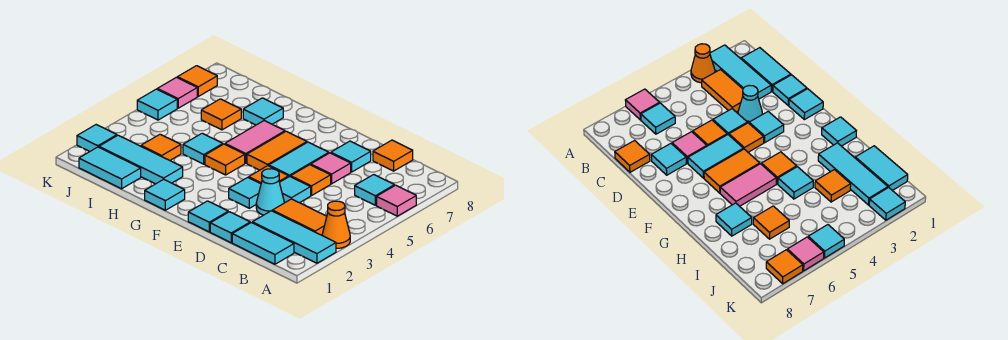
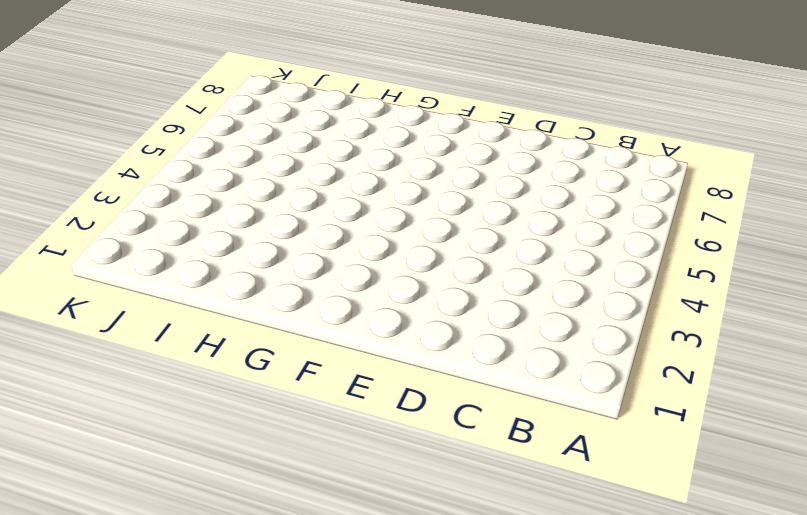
none -> cyan tile A2:C2 level 1
none -> orange cone A3 level 1
none -> pink tile A6 level 1
none -> cyan tile B1:C1 level 1

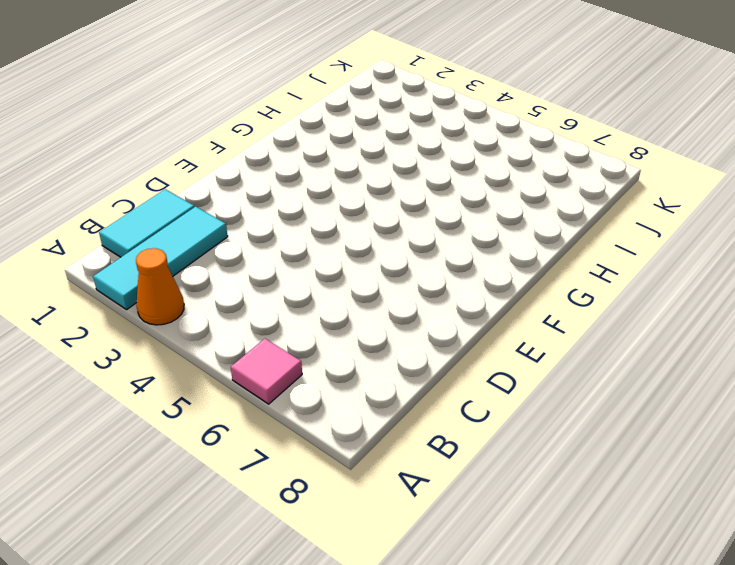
none -> orange tile B3:C3 level 1
none -> cyan tile B6 level 1
none -> orange tile C8 level 1
none -> cyan tile D1 level 1

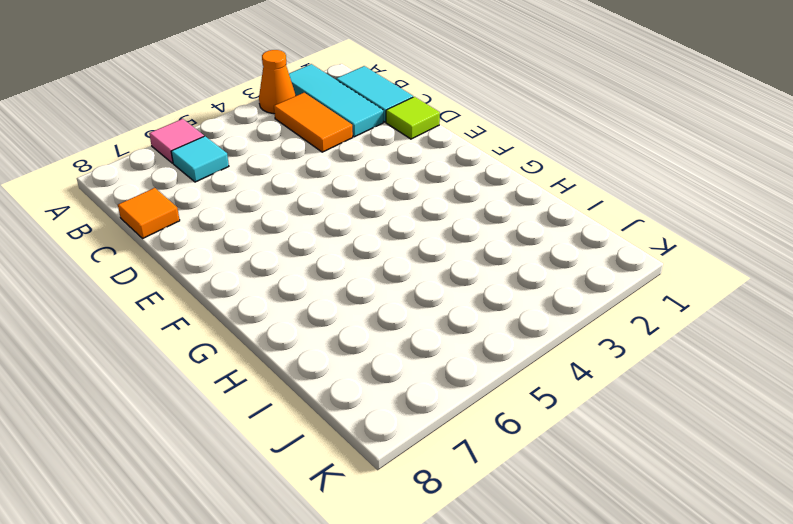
lime tile D1 level 1 -> cyan tile D1 level 1
none -> cyan cone D3 level 1
none -> cyan tile D4 level 1
none -> orange tile D5 level 1
none -> pink tile D6 level 1

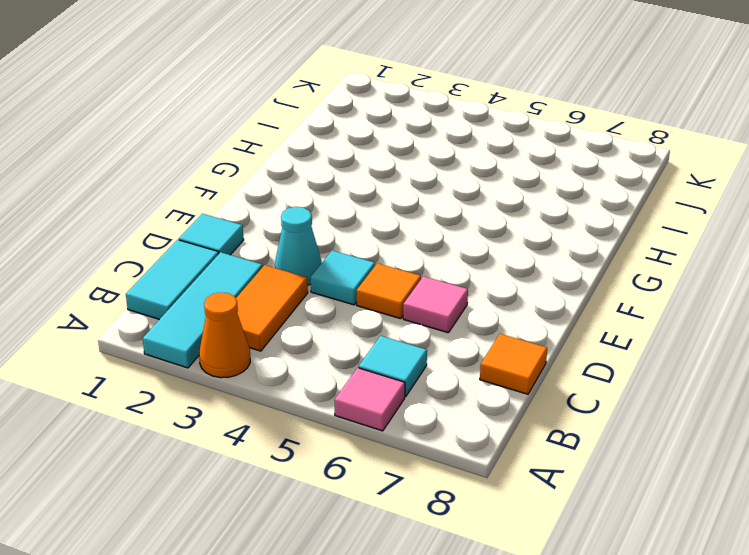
none -> cyan tile D7 level 1
none -> cyan tile E1 level 1
none -> cyan tile E3 level 1
none -> orange tile E4 level 1

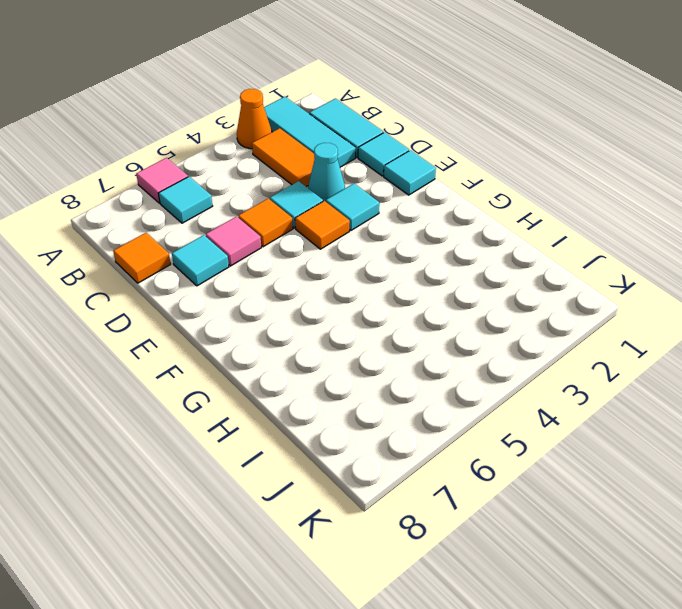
none -> cyan tile E5:E6 level 1
none -> orange tile F5:F6 level 1
none -> cyan tile G1 level 1
none -> orange tile G4 level 1

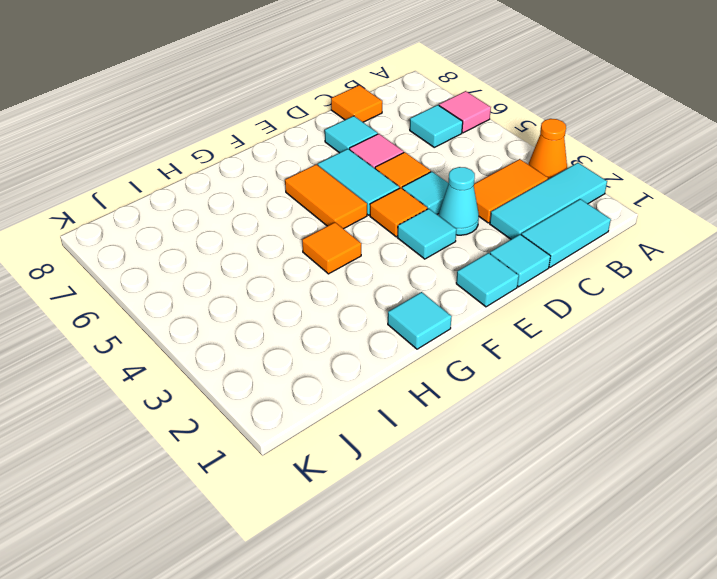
none -> pink tile G5:G6 level 1
none -> cyan tile H2:J2 level 1
none -> cyan tile H4 level 1
none -> cyan tile H7 level 1

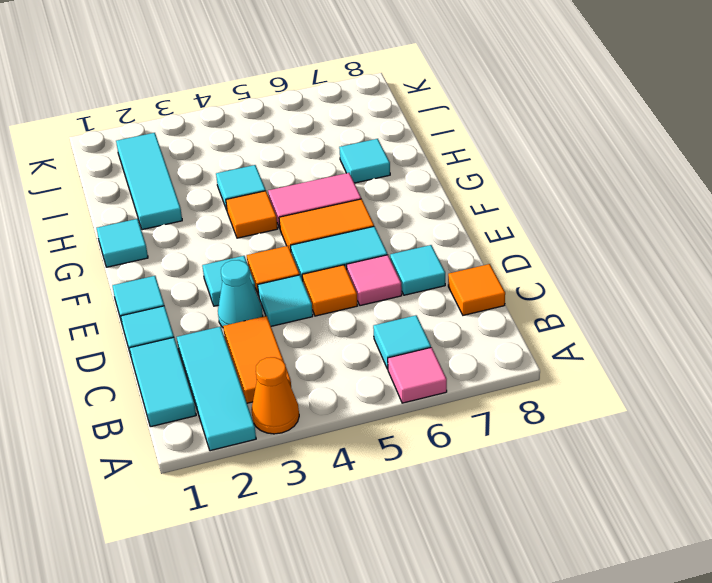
none -> cyan tile I1:J1 level 1
none -> orange tile I3 level 1
none -> orange tile I6 level 1
none -> cyan tile K2 level 1

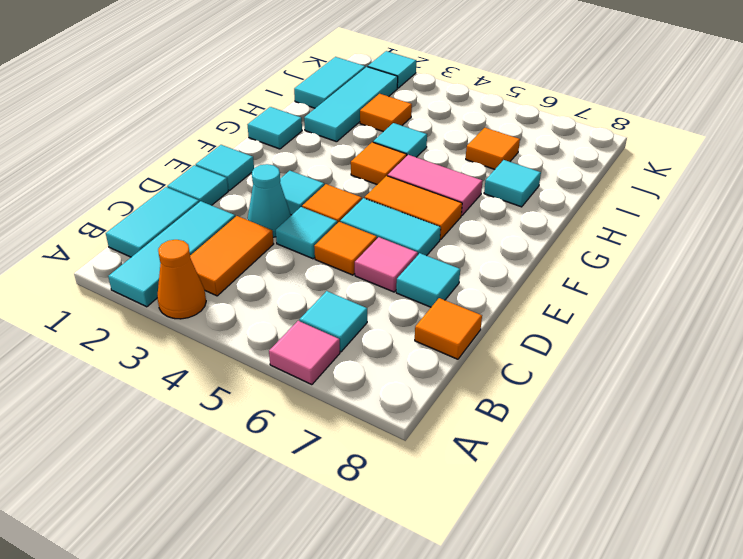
none -> cyan tile K5 level 1
none -> pink tile K6 level 1
none -> orange tile K7 level 1

